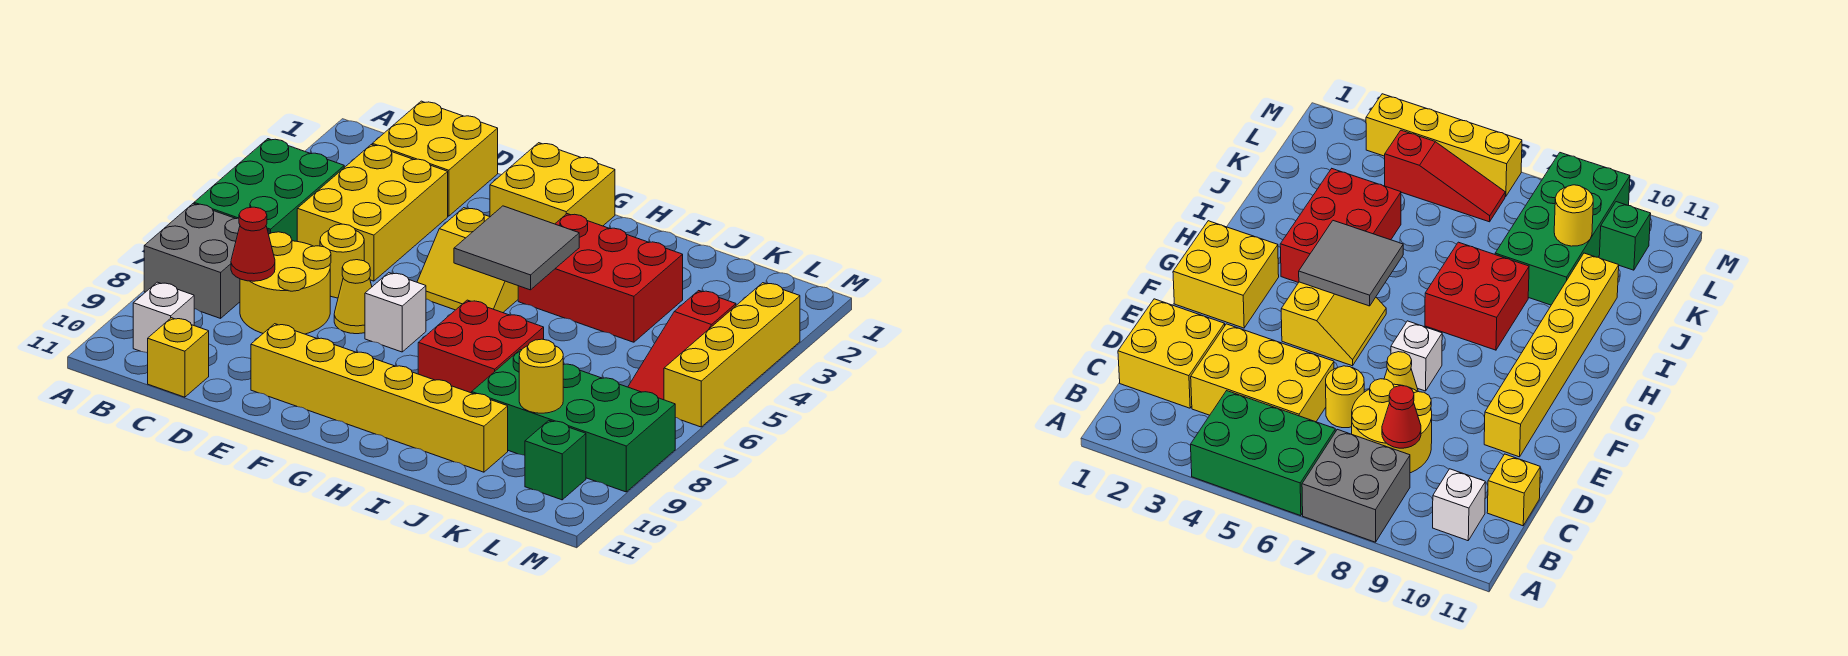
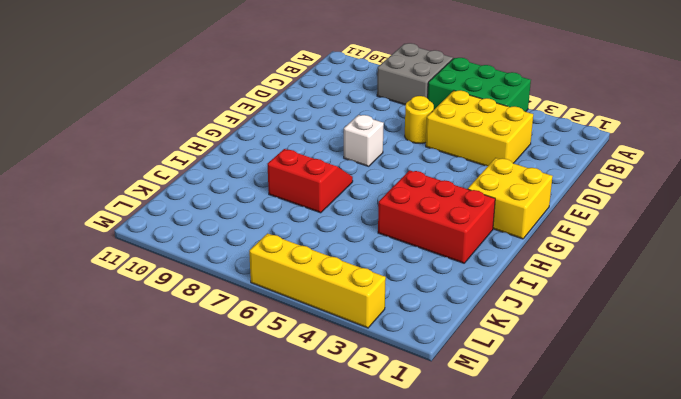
red brick H2:I4 level 1 -> red brick H3:J4 level 1
red slope H7:I8 level 1 top I -> red brick H7:I8 level 1
none -> white brick B10 level 1
none -> yellow brick C1:D2 level 1
none -> yellow round brick C7:D8 level 1

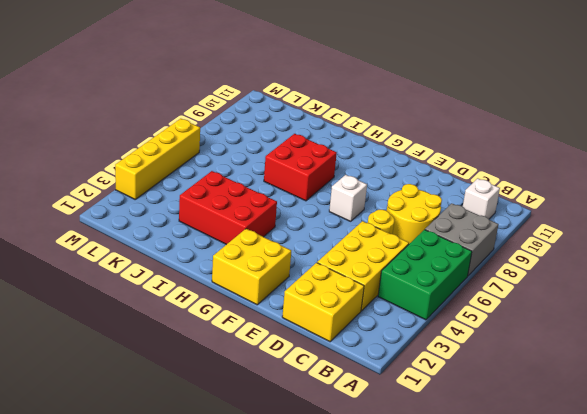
none -> yellow brick C11 level 1
none -> yellow cone E7 level 1
none -> yellow brick E10:J10 level 1

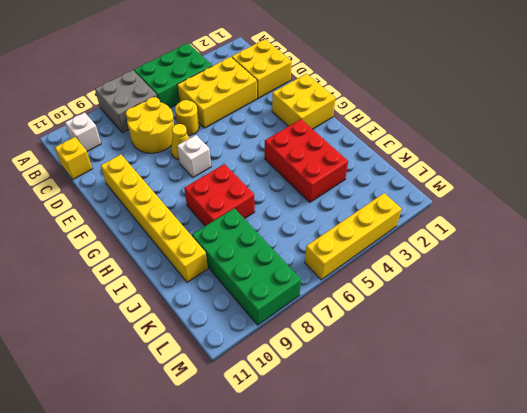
none -> yellow slope F4:G5 level 1 top 4
none -> red slope L4:L6 level 1 top 4
none -> green brick L10 level 1

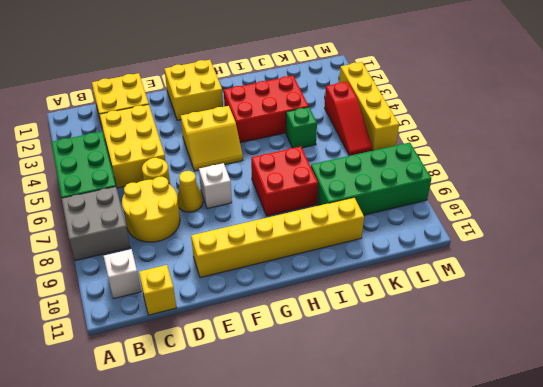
green brick J5 level 1 -> green brick L10 level 1
none -> red cone C8 level 2
none -> grey tile G4:H5 level 2
none -> yellow round brick K9 level 2

